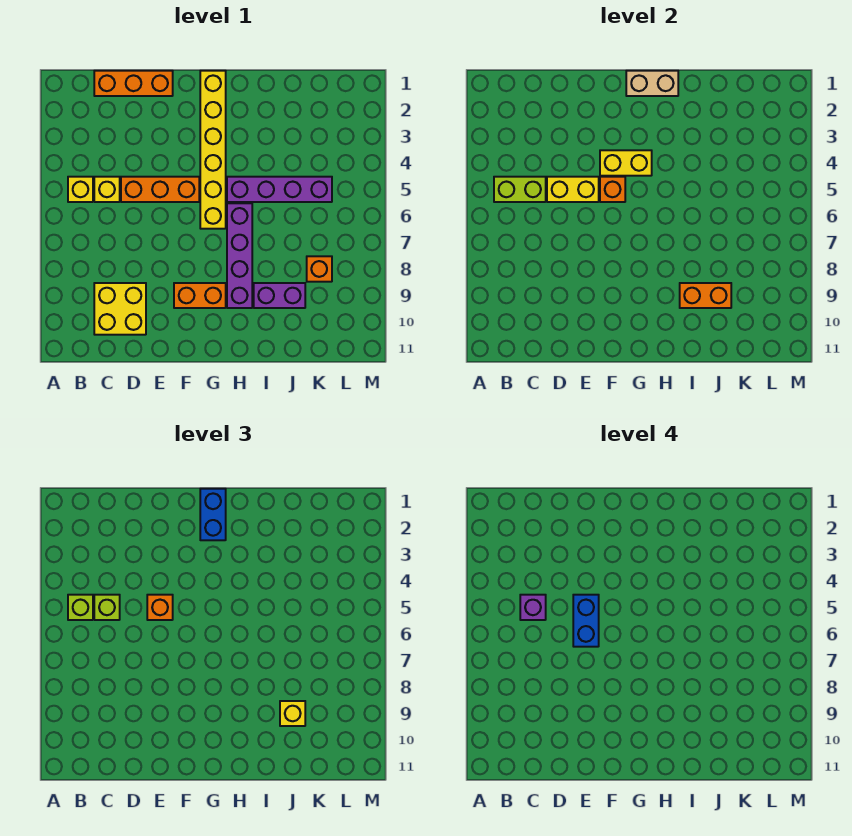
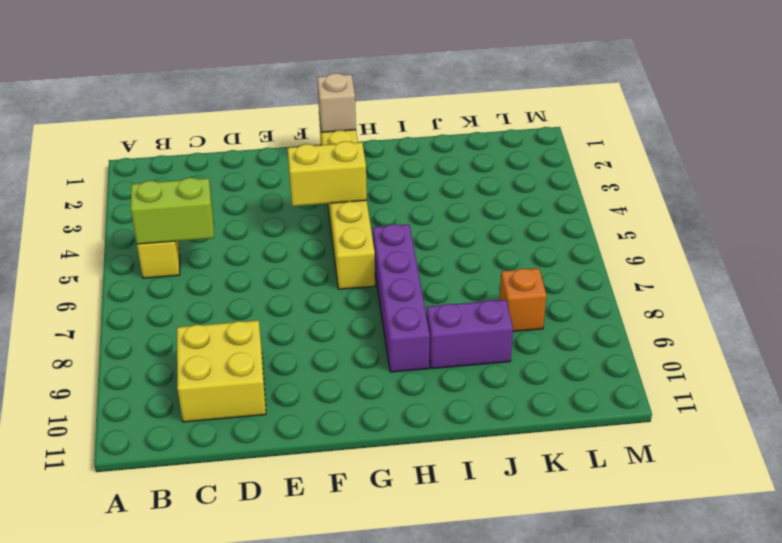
tan brick G1 level 2 -> tan brick G1:H1 level 2
none -> orange brick C1:E1 level 1
none -> yellow brick C5 level 1
none -> orange brick D5:F5 level 1

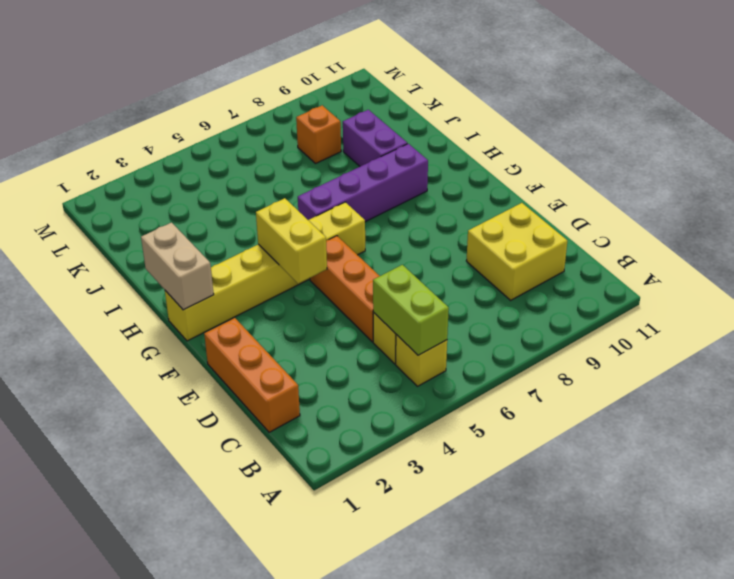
none -> orange brick F9:G9 level 1
none -> purple brick H5:K5 level 1
none -> yellow brick D5:E5 level 2

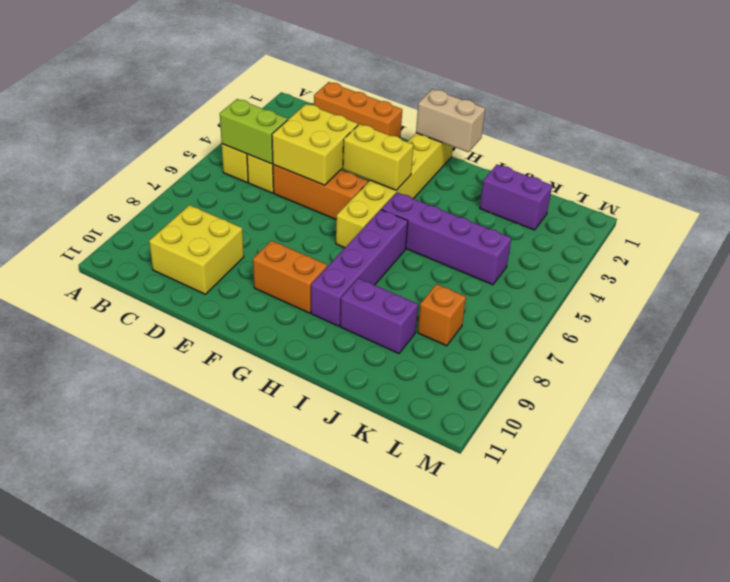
yellow brick D4:E5 level 2 -> yellow brick D5:E5 level 2
purple brick J2:K2 level 1 -> none
none -> orange brick F5 level 2
none -> orange brick I9:J9 level 2
none -> lime brick B5 level 3

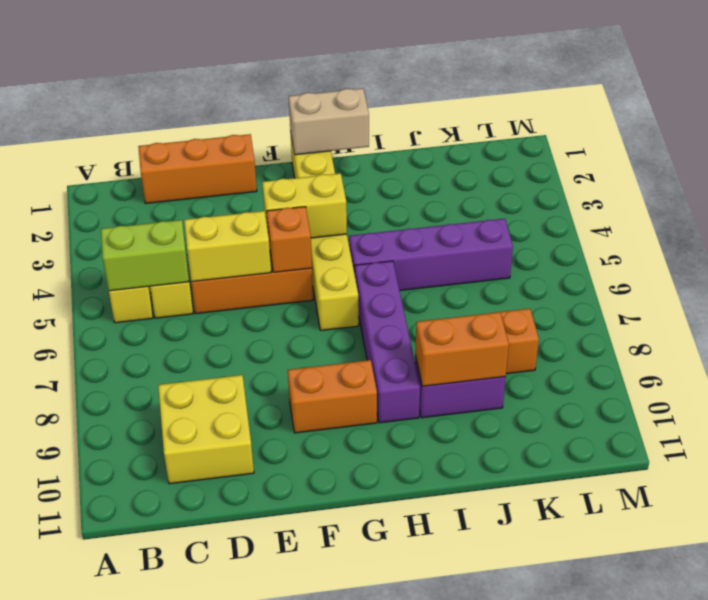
none -> lime brick B5 level 3
none -> lime brick C5 level 3
none -> orange brick E5 level 3

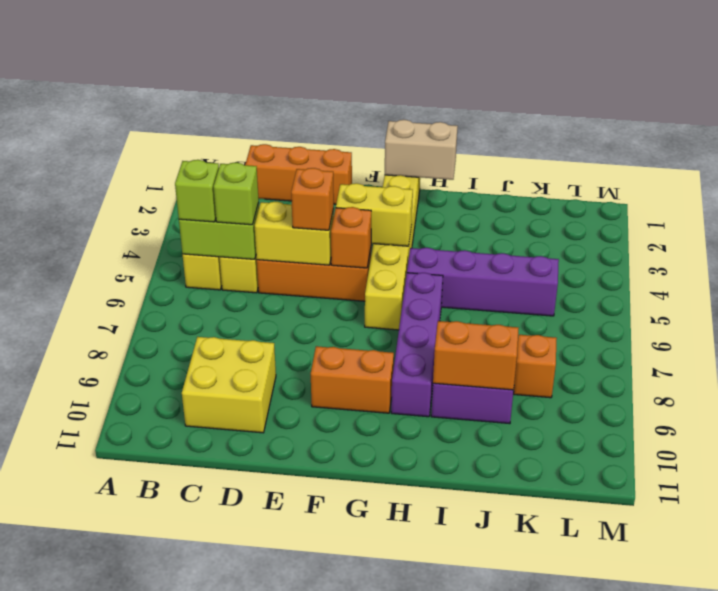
none -> blue brick G1:G2 level 3
none -> yellow brick J9 level 3
none -> purple brick C5 level 4

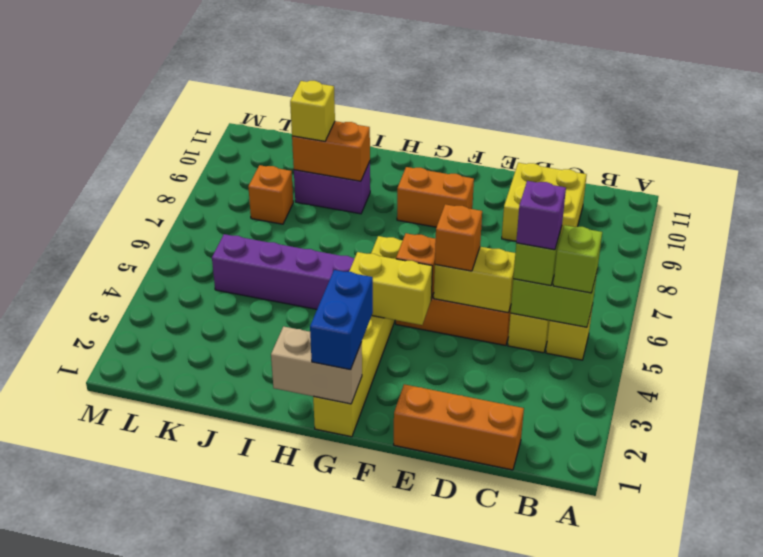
none -> purple brick H6:H9 level 1
none -> blue brick E5:E6 level 4

